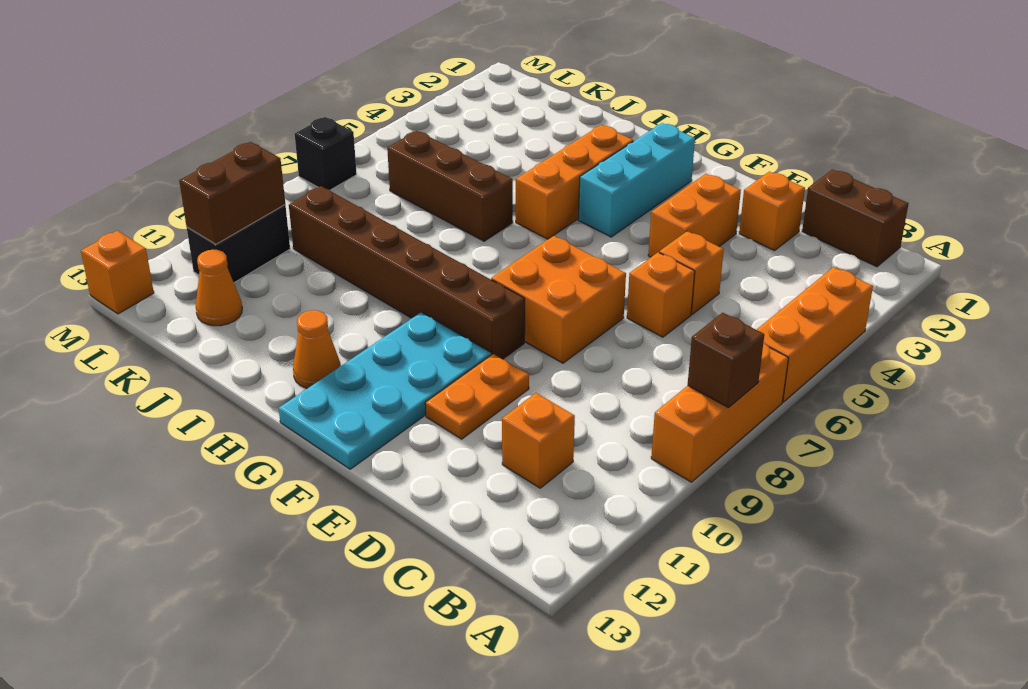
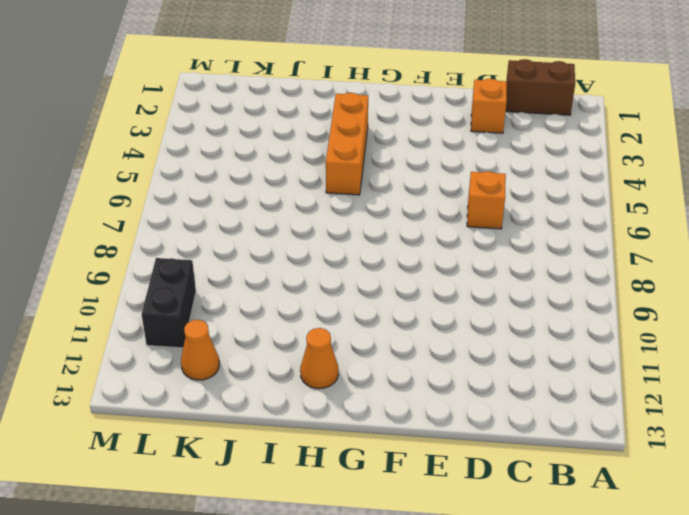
none -> orange brick A4:A6 level 1
none -> orange brick A7:A9 level 1
none -> orange brick C11 level 1

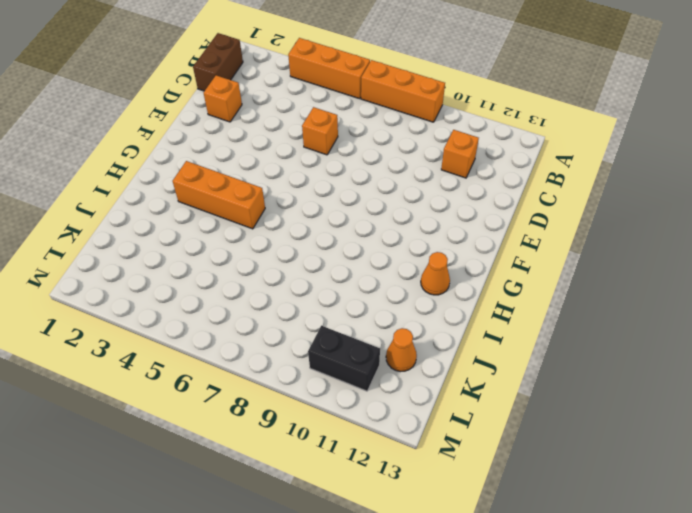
none -> orange brick D5 level 1
none -> orange brick E3:E4 level 1
none -> orange brick E7:F8 level 1

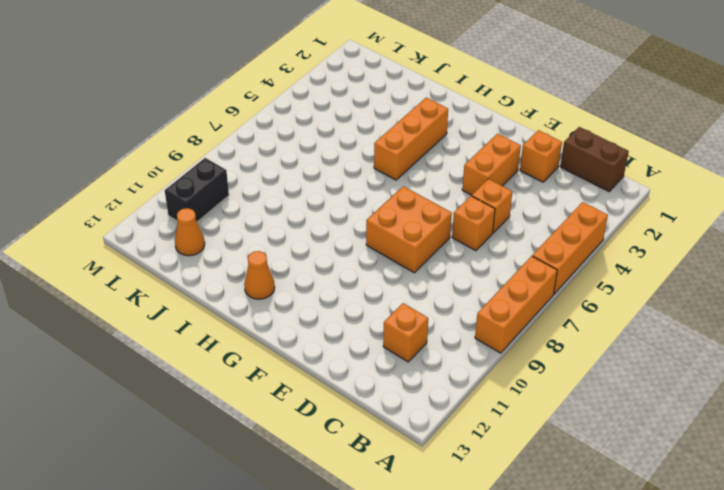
none -> orange plate E10:E11 level 1
none -> brown brick F9:K9 level 1
none -> cyan plate F10:G13 level 1

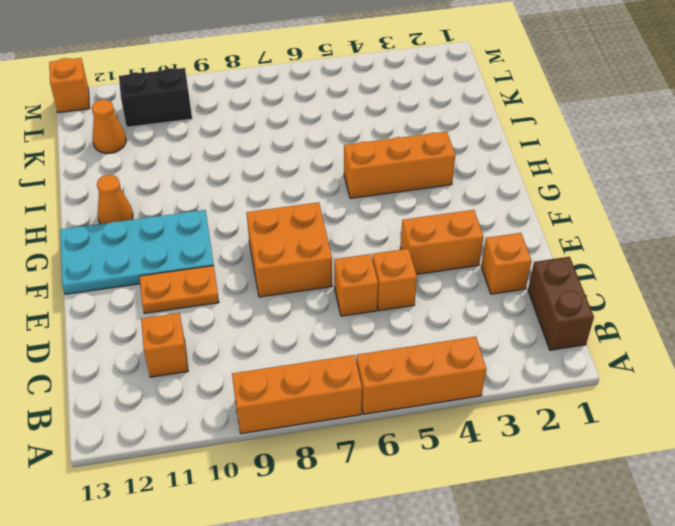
none -> brown brick F9:K9 level 1
none -> cyan brick G2:G4 level 1
none -> brown brick I6:K6 level 1

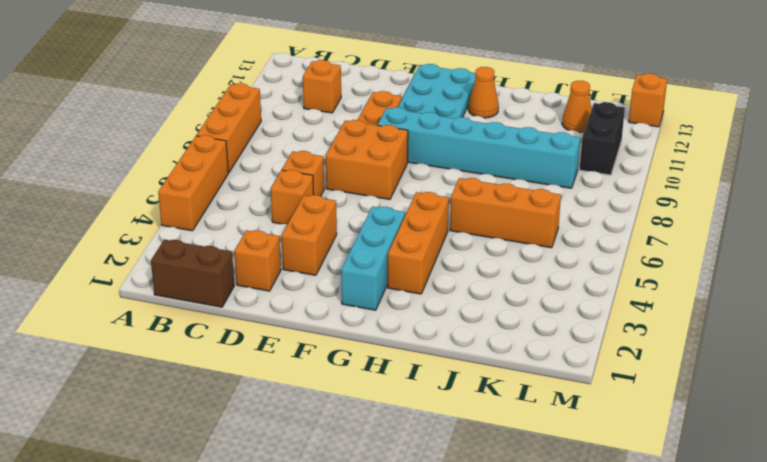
cyan brick F9:K9 level 1 -> brown brick F9:K9 level 1
orange brick I6:K6 level 1 -> brown brick I6:K6 level 1
none -> black brick M7 level 1
none -> brown brick A8 level 2
none -> brown brick L10:L11 level 2

